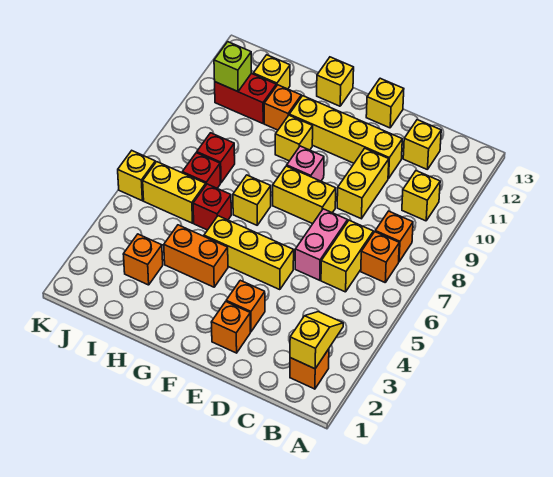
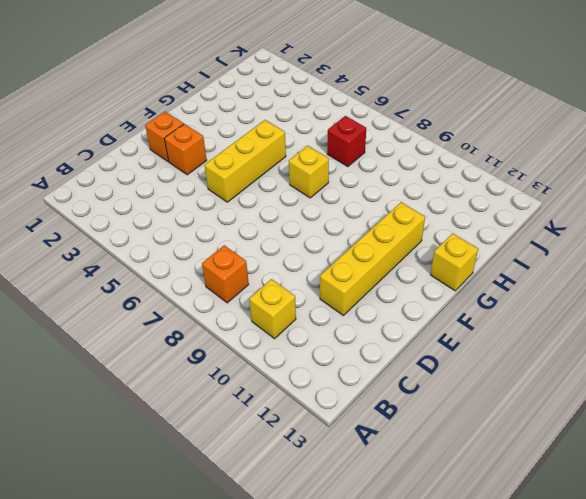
none -> orange brick B2 level 1
none -> orange brick B7 level 1
none -> yellow brick C6:C7 level 1
none -> yellow brick C12 level 1

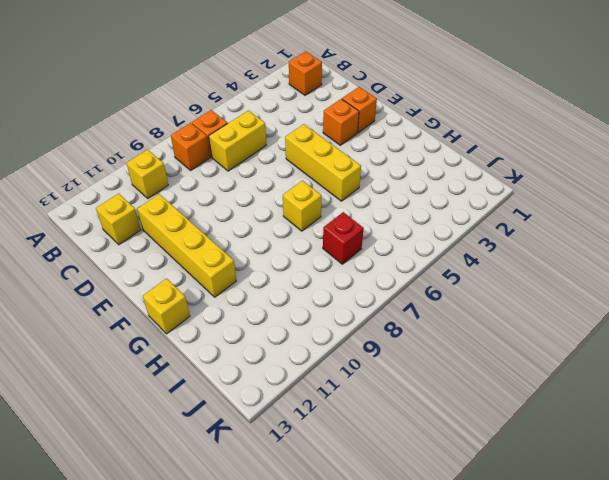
none -> pink brick D6:D7 level 1
none -> yellow brick D9:D10 level 1
none -> yellow brick E8:F8 level 1
none -> yellow brick E13 level 1

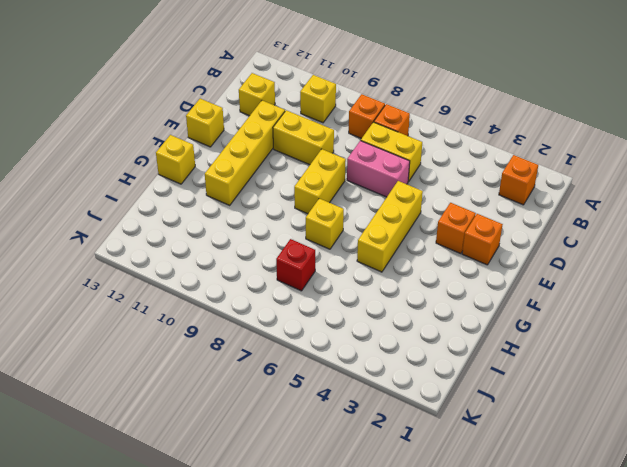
none -> pink brick F9 level 1
none -> orange brick G4:H4 level 1
none -> yellow brick G10 level 1
none -> red brick H6 level 1

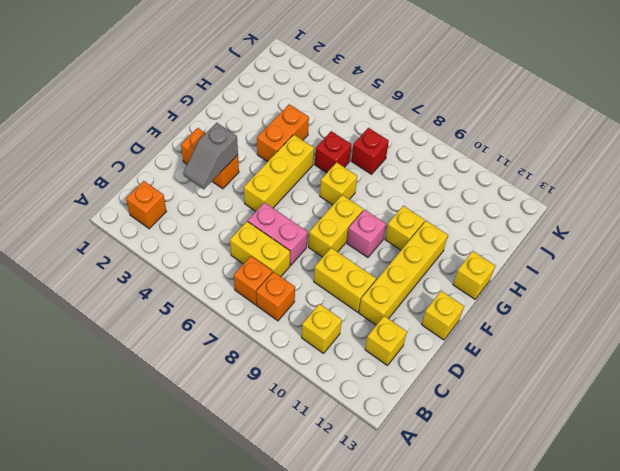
grey slope D3:E3 level 2 top E -> none
none -> orange brick H11 level 1
none -> orange brick I3 level 1
none -> yellow brick I6:J6 level 1
none -> red brick I8 level 1

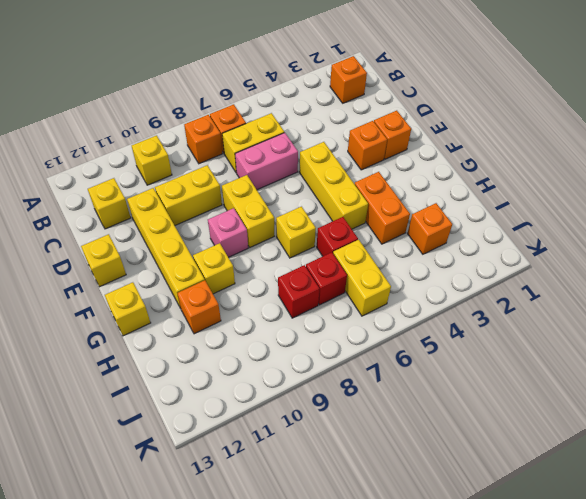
none -> red brick I11:J11 level 1
none -> yellow brick I12 level 1
none -> yellow brick K6 level 1
none -> yellow slope B2:B3 level 2 top 2

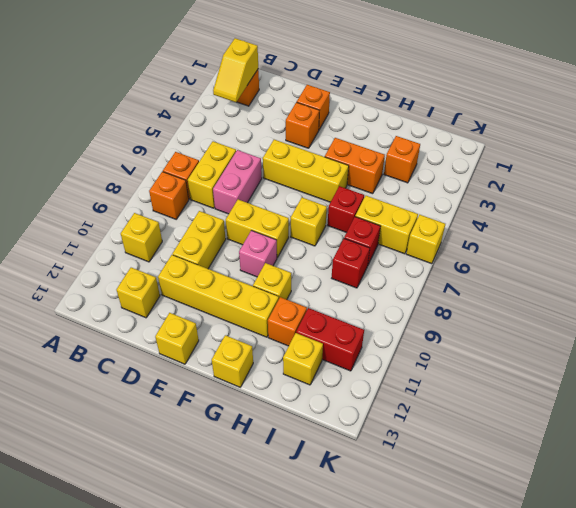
none -> lime brick J11 level 2

